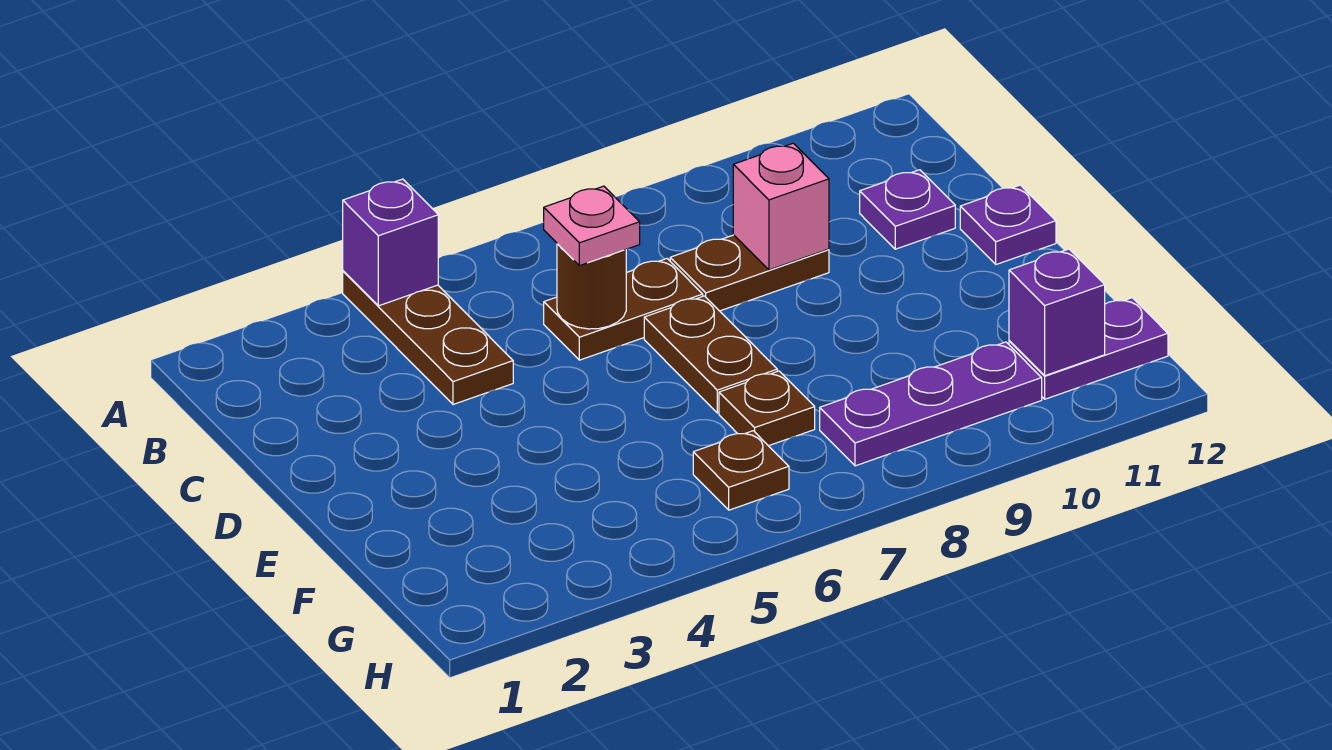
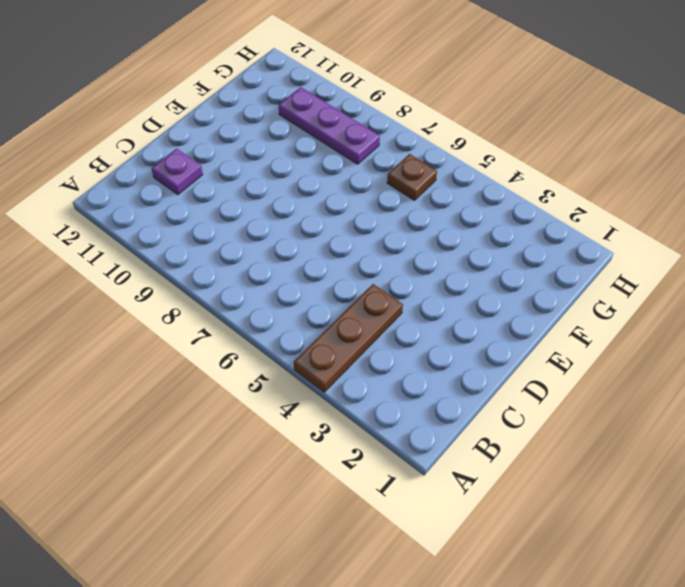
none -> brown plate C6:C7 level 1
none -> brown plate C8:C9 level 1
none -> brown plate D7:E7 level 1

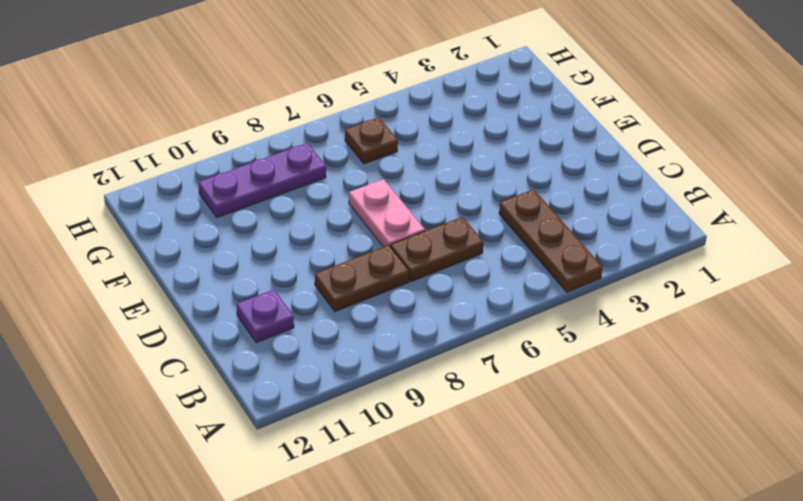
pink plate D7:E7 level 1 -> brown plate D7:E7 level 1
none -> purple plate D12 level 1
none -> brown plate F7 level 1
none -> purple plate G11:G12 level 1

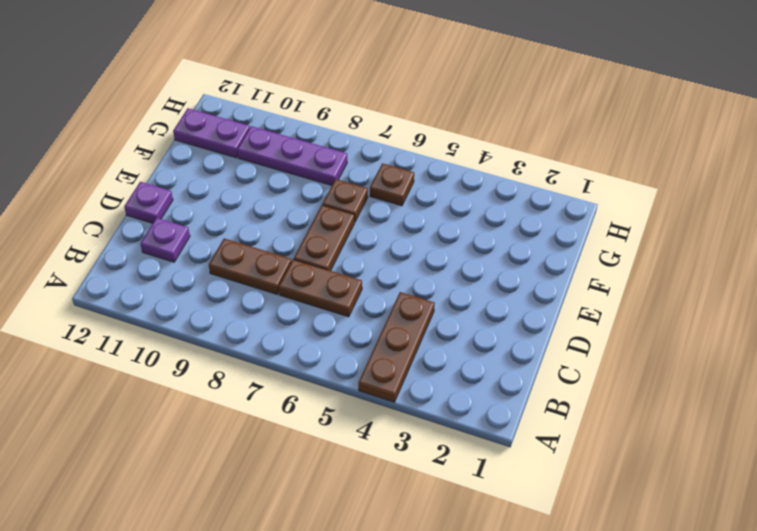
none -> purple brick A4 level 2
none -> brown round brick C6 level 2
none -> pink brick C9 level 2

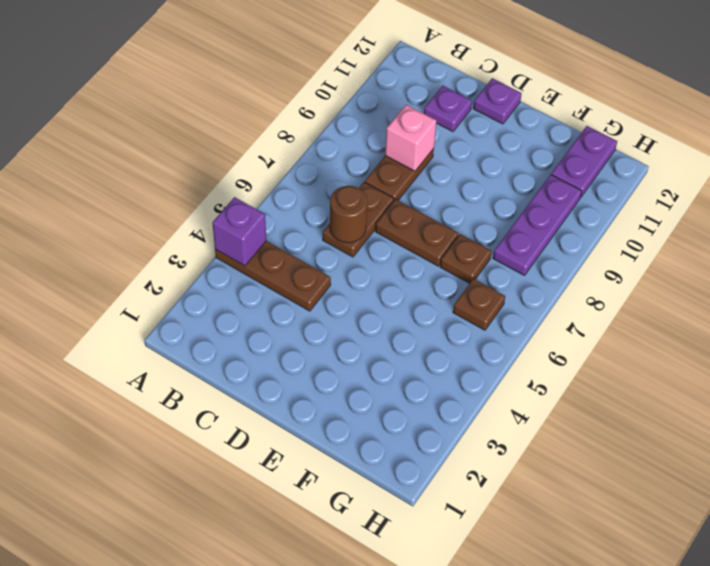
none -> purple brick G11 level 2
none -> pink plate C6 level 3

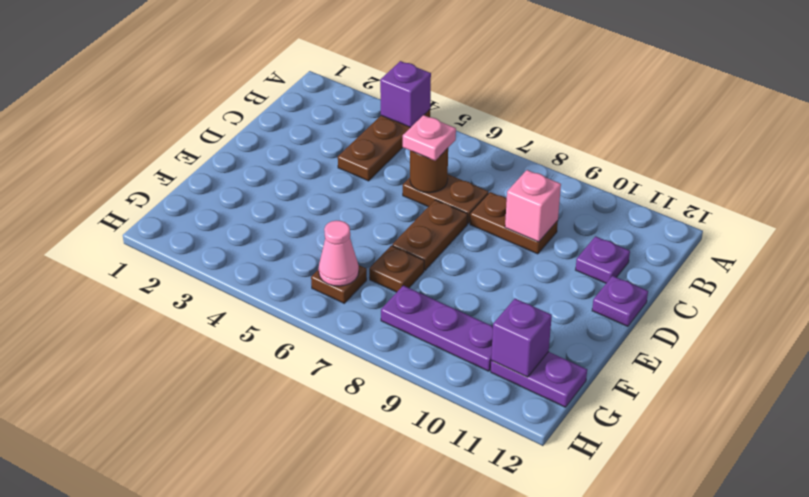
pink cone G6 level 2 -> none

